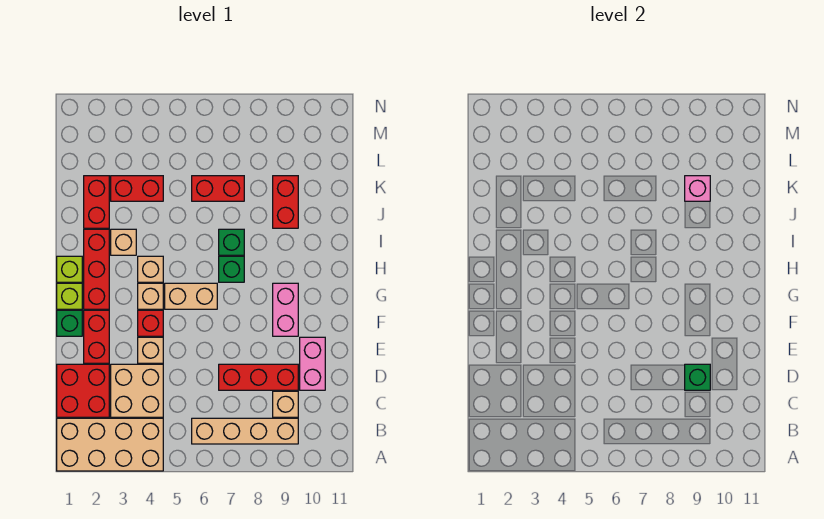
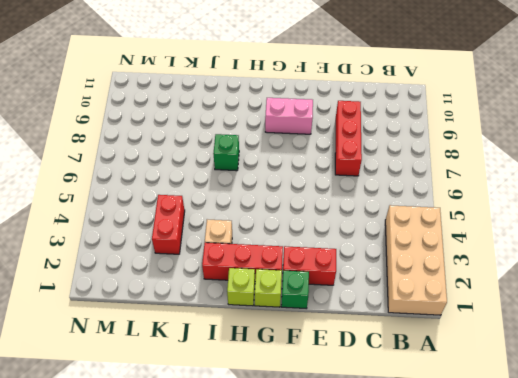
none -> tan brick B6:B9 level 1
none -> red brick C1:D2 level 1
none -> tan brick C3:D4 level 1

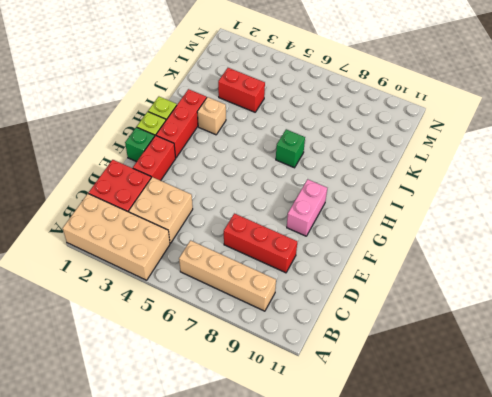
none -> tan brick C9 level 1
none -> pink brick D10:E10 level 1
none -> tan brick E4 level 1

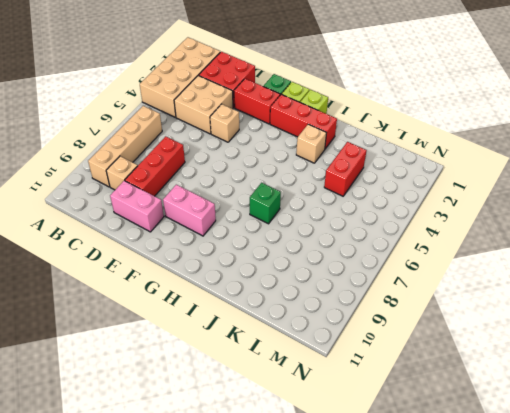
none -> red brick F4 level 1
none -> tan brick G4 level 1
none -> tan brick G5:G6 level 1

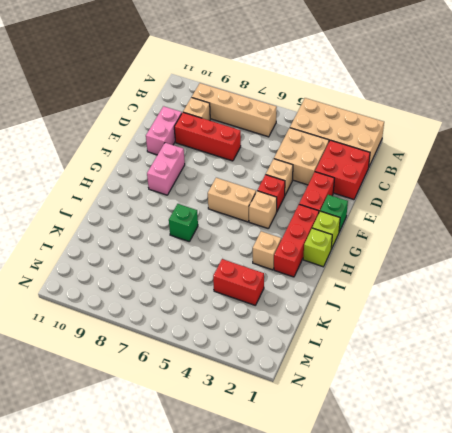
none -> tan brick H4 level 1
none -> green brick H7 level 1
none -> red brick J2:K2 level 1

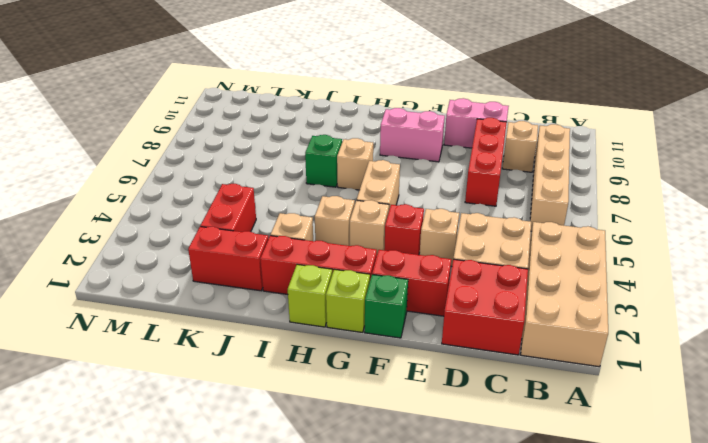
tan brick H7 level 1 -> green brick H7 level 1
none -> red brick J9:K9 level 1
none -> red brick K6:K7 level 1
none -> green brick D9 level 2

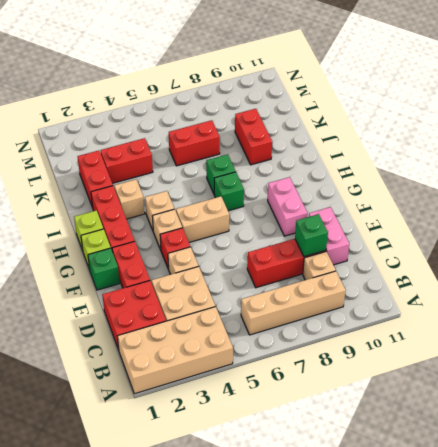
none -> pink brick K9 level 2

